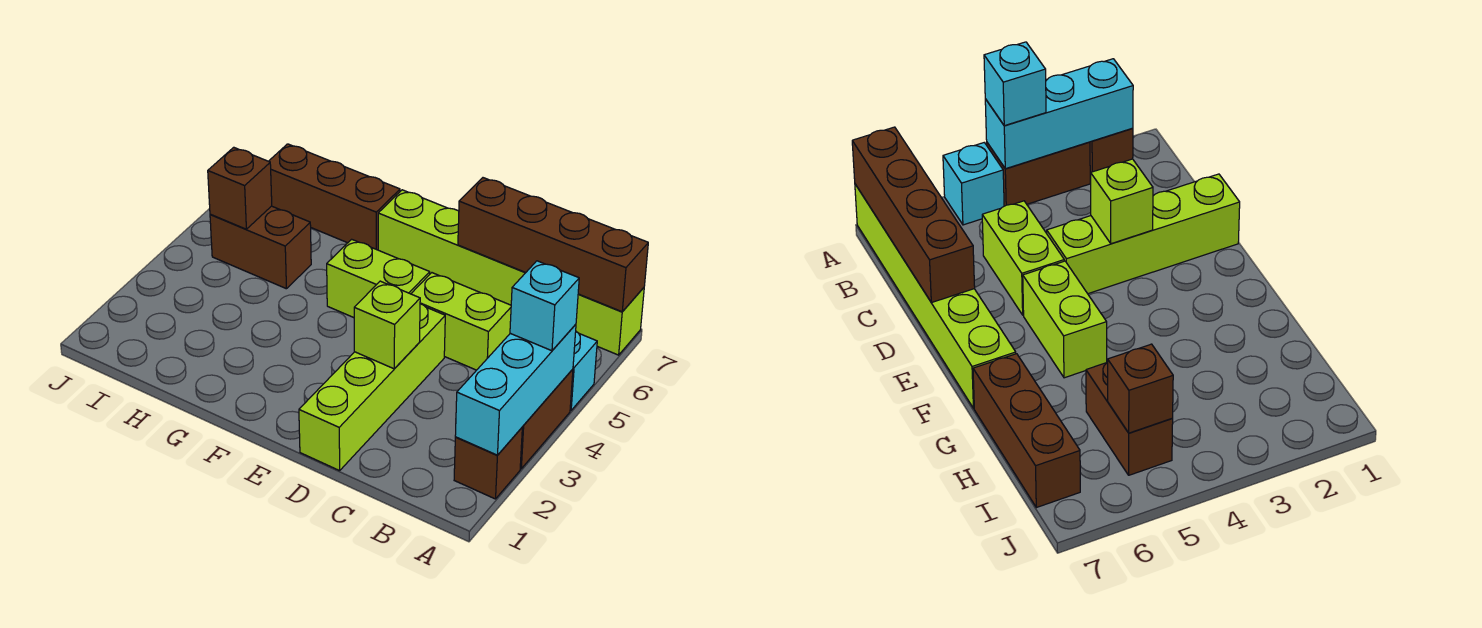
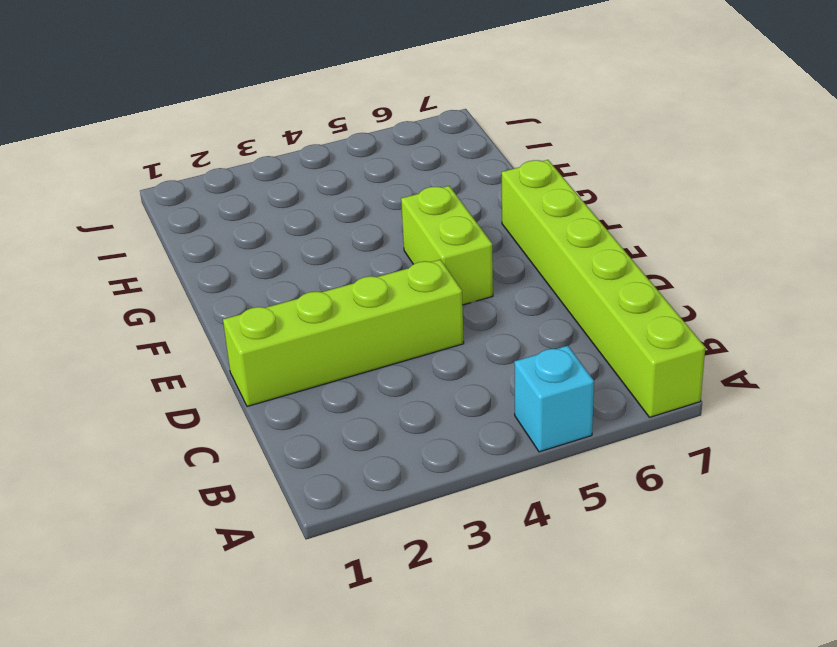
none -> brown brick A2 level 1
none -> brown brick A3:A4 level 1
none -> lime brick C5:D5 level 1

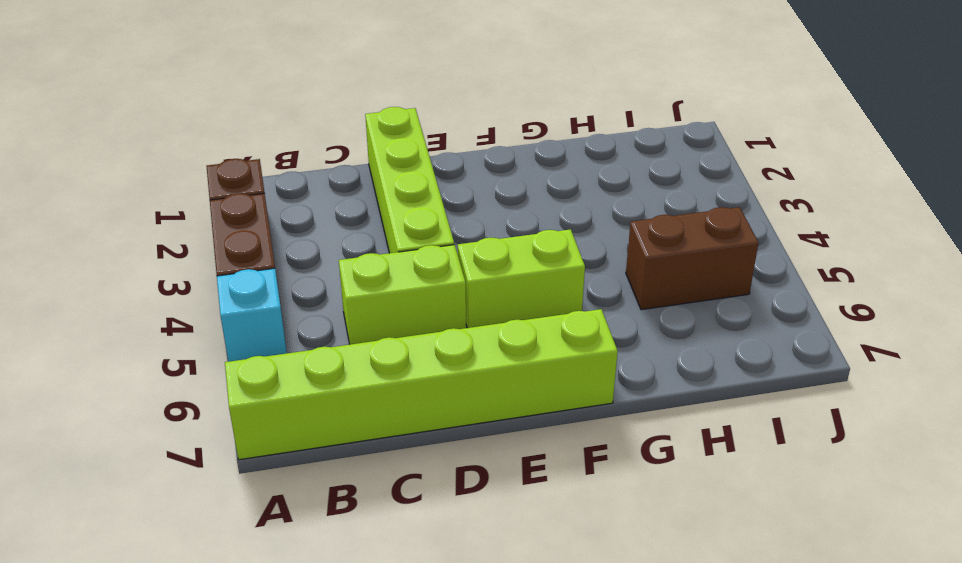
none -> brown brick G7:I7 level 1
none -> cyan brick A2:A4 level 2
none -> brown brick A7:D7 level 2

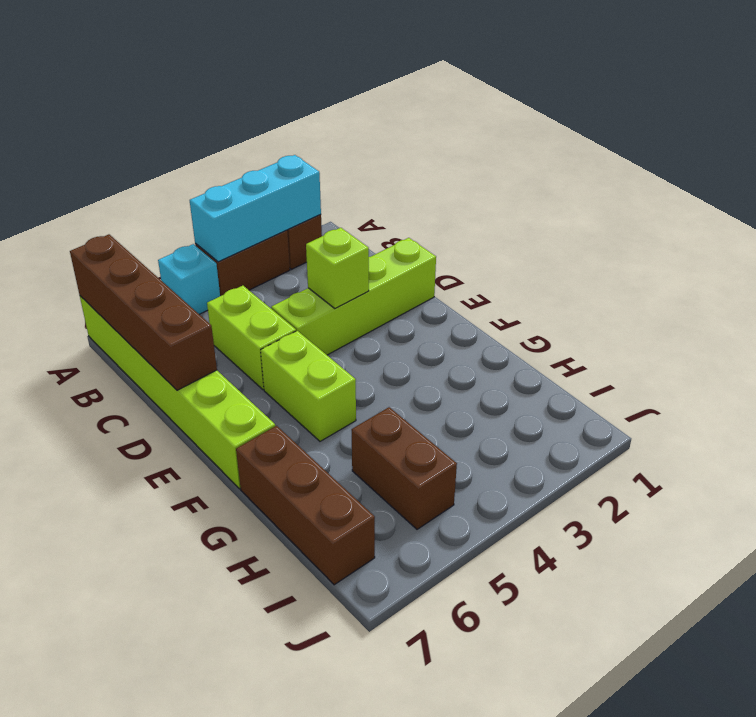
none -> brown brick I5 level 2
none -> cyan brick A4 level 3

